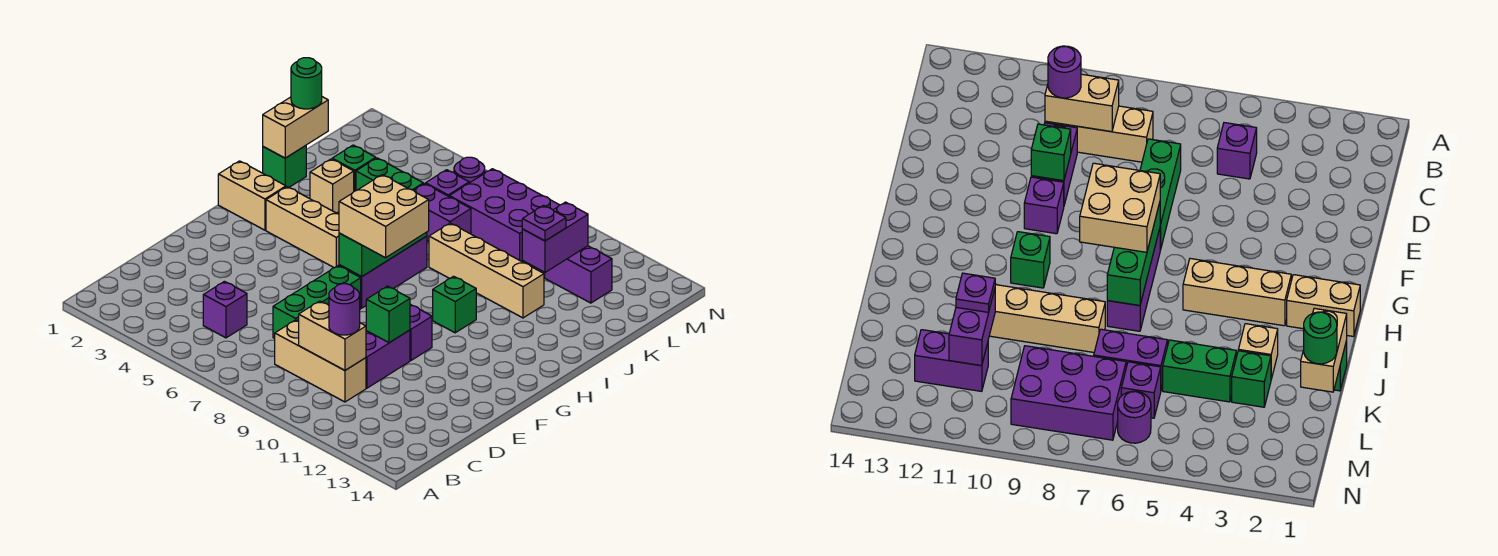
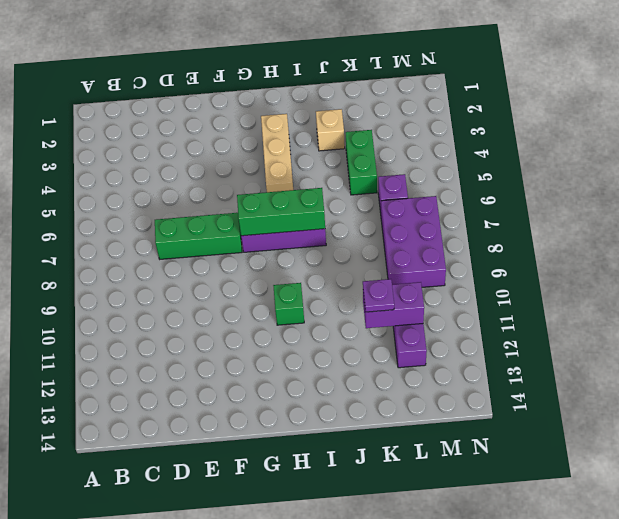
none -> purple brick C5 level 1
none -> tan brick C8:C10 level 1
none -> purple brick D10:E10 level 1

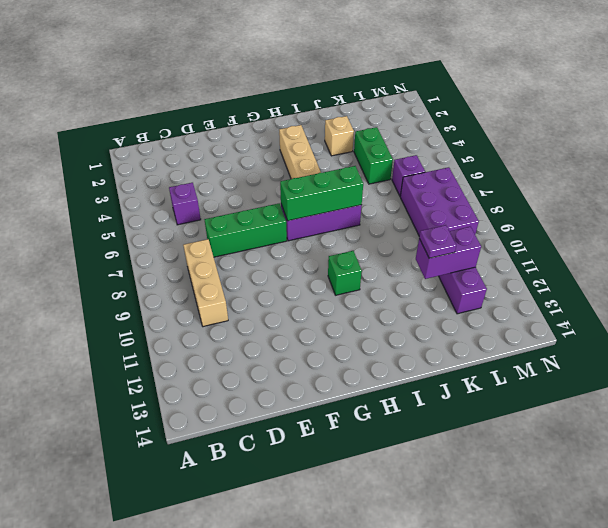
none -> purple brick D10:E10 level 1
none -> purple brick F10 level 1
none -> tan brick H1:H2 level 1

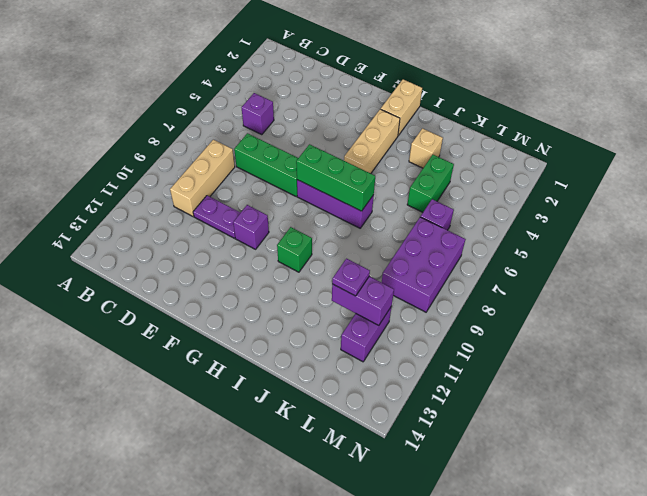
purple plate D10:E10 level 1 -> purple brick D10:E10 level 1
none -> green brick J1 level 1
none -> tan brick J8:J11 level 1
none -> green brick K3 level 1

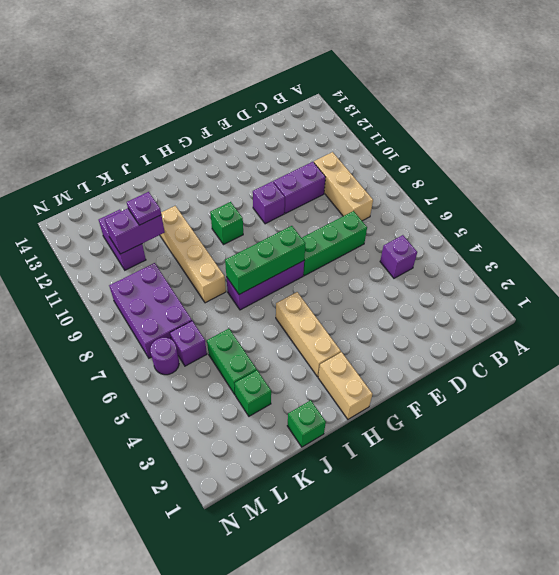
none -> tan brick J3 level 1
none -> purple brick K6:K7 level 1
none -> tan brick C9:C10 level 2

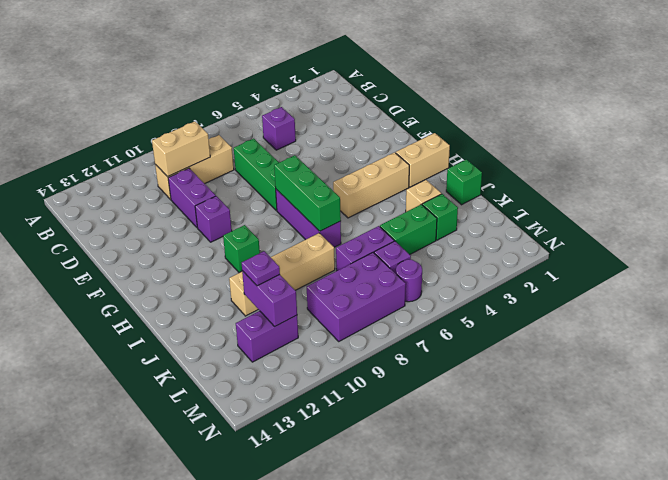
none -> green brick E10 level 2
none -> tan brick J1:K1 level 2
none -> purple round brick C10 level 3

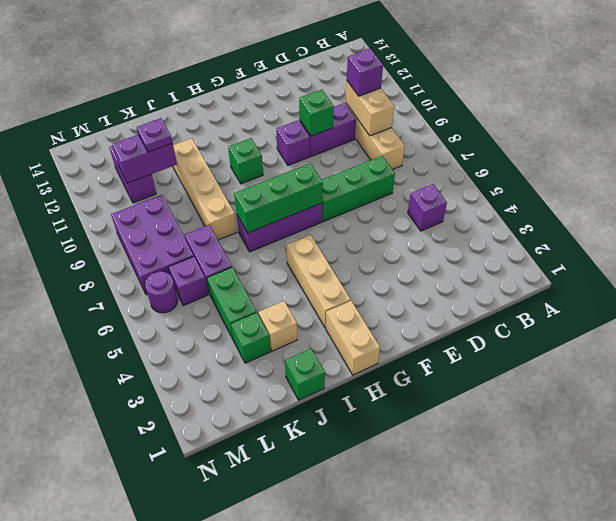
purple brick C10 level 3 -> purple round brick C10 level 3
none -> tan brick J1:K1 level 2
none -> tan brick G7:H8 level 3
none -> green round brick K1 level 3

